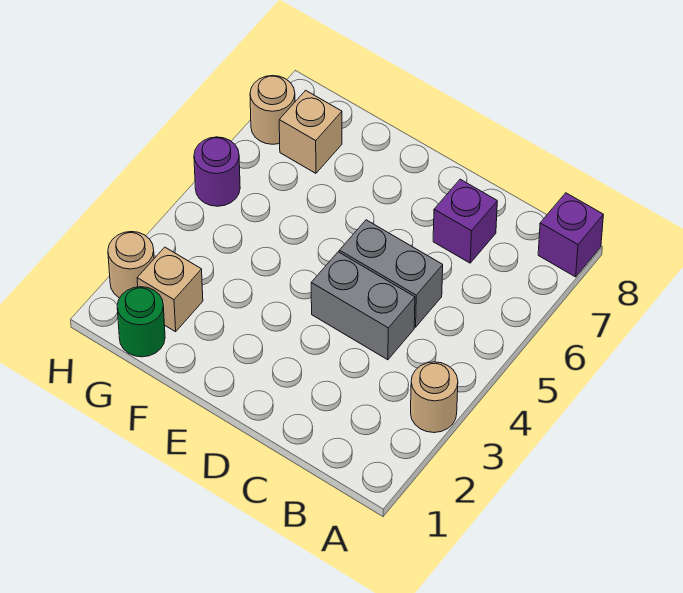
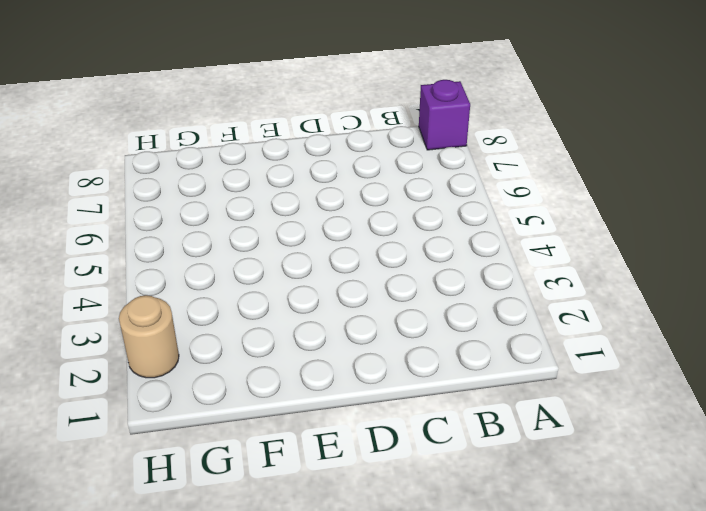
none -> tan round brick A3 level 1
none -> grey brick C4:D4 level 1

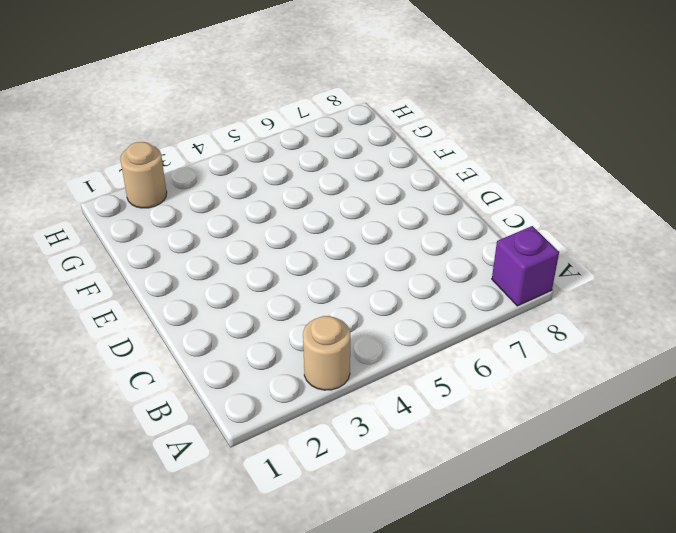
none -> grey brick C4:D4 level 1
none -> grey brick C5:D5 level 1

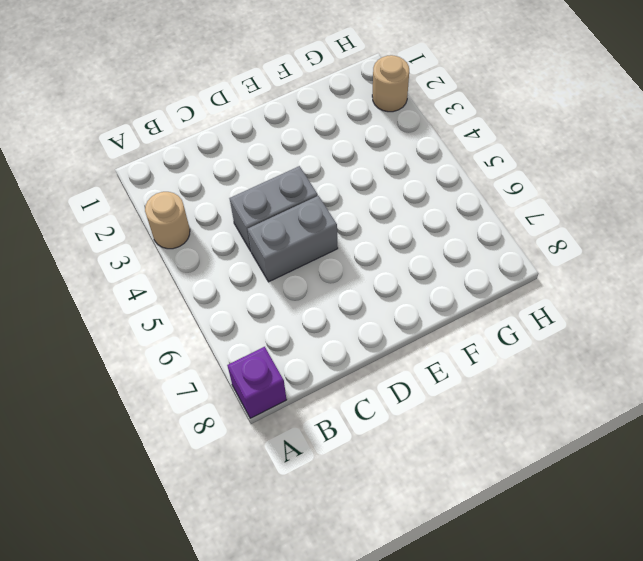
none -> purple brick C7 level 1
none -> green round brick G1 level 1

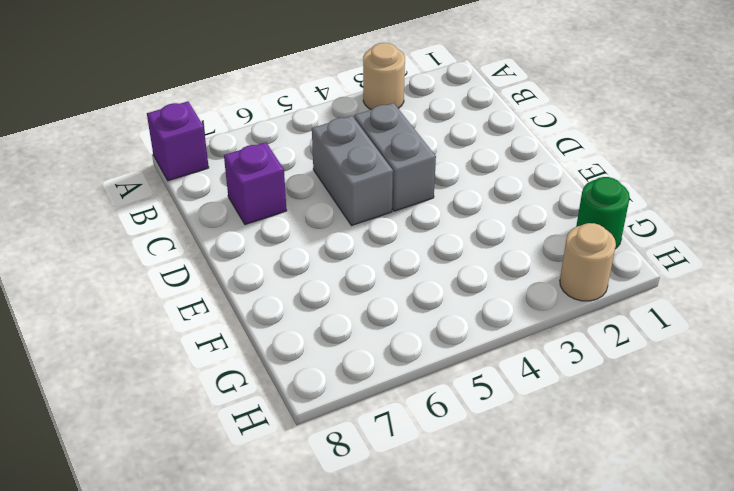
none -> tan brick G2 level 1
none -> tan brick G7 level 1

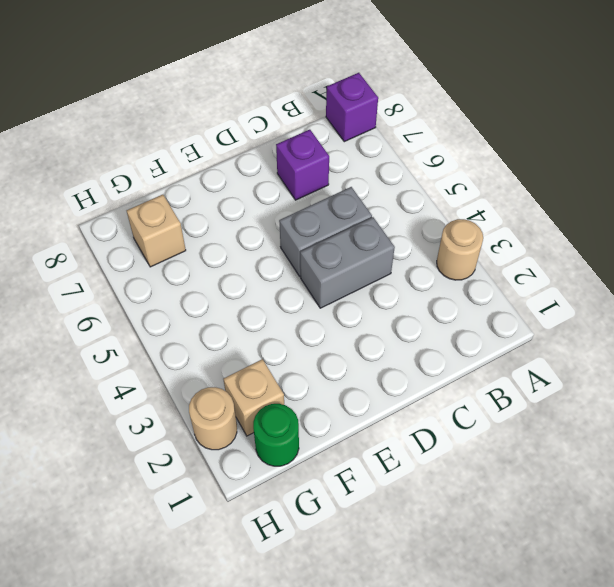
none -> purple round brick H5 level 1
none -> tan round brick H7 level 1

